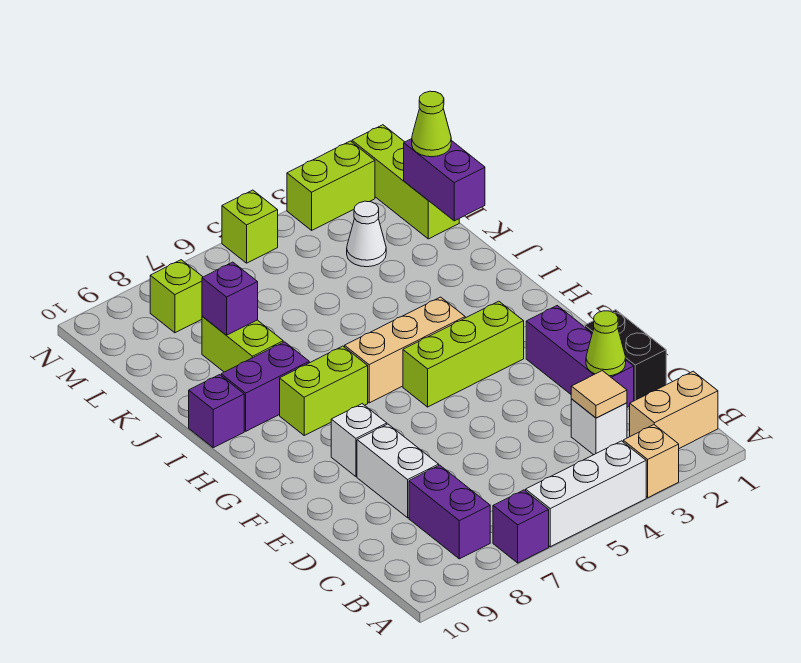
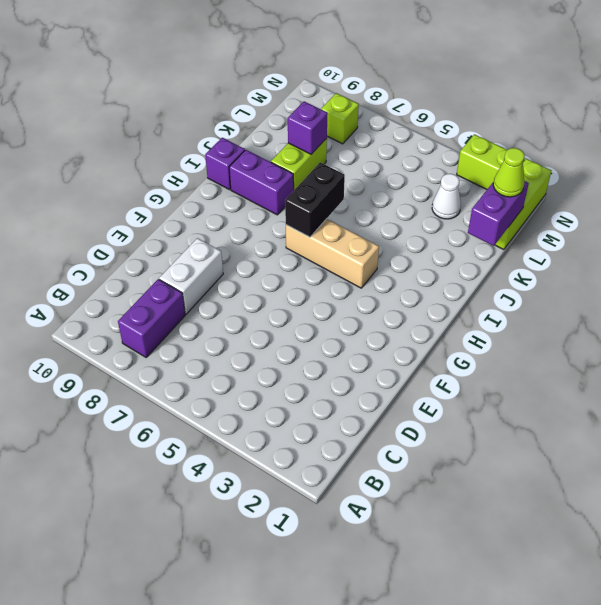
black brick H6:I6 level 2 -> black brick D1:E1 level 1
none -> tan brick A3 level 1
none -> white brick A4:A6 level 1
none -> purple brick A7 level 1

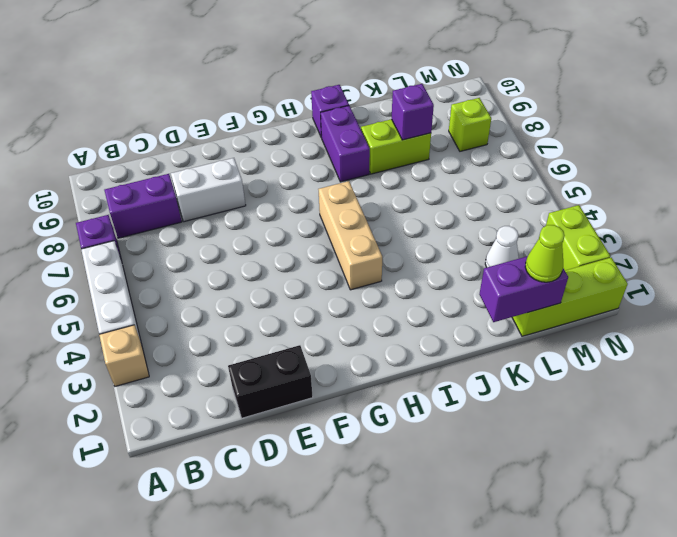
none -> tan brick B1:B2 level 1
none -> white brick C3 level 1
none -> purple brick D2:F2 level 1

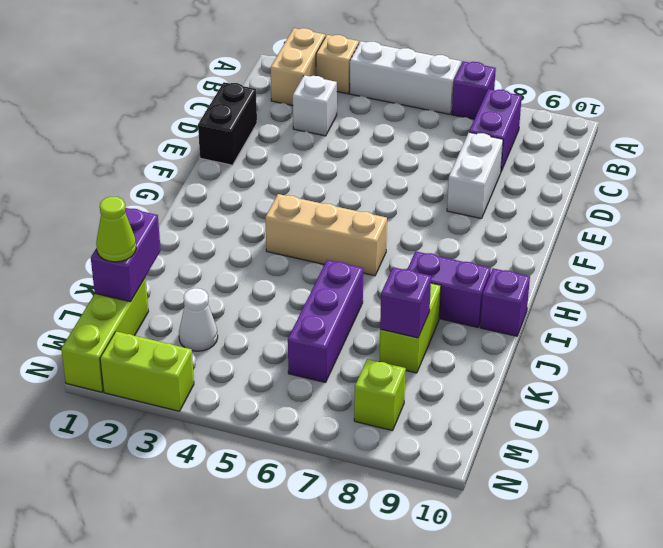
tan brick A2:B2 level 1 -> tan brick B1:B2 level 1
purple brick J6:L6 level 1 -> purple brick D2:F2 level 1
none -> white brick F8 level 1
none -> lime brick G3:G5 level 1
none -> lime brick H7:H8 level 1

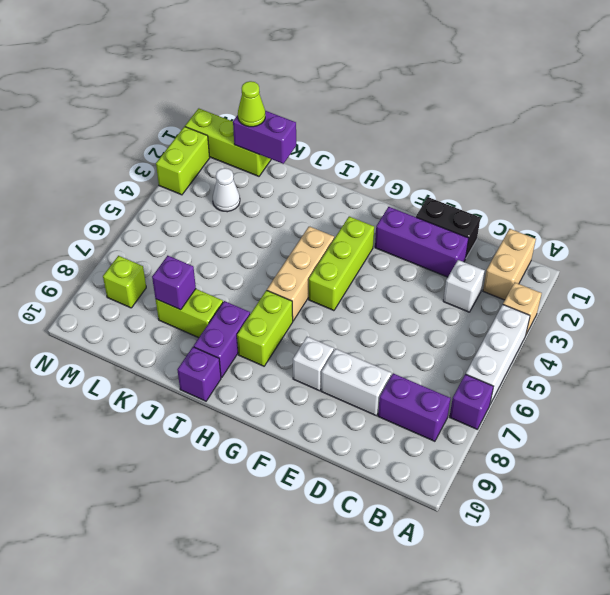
none -> lime brick N5 level 1
none -> tan tile C3 level 2
none -> lime cone D2 level 2

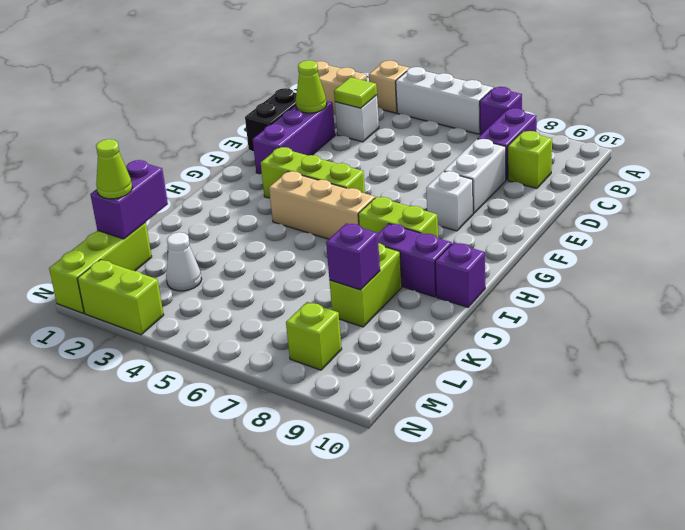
lime tile C3 level 2 -> tan tile C3 level 2
lime brick C9 level 1 -> lime brick N5 level 1

